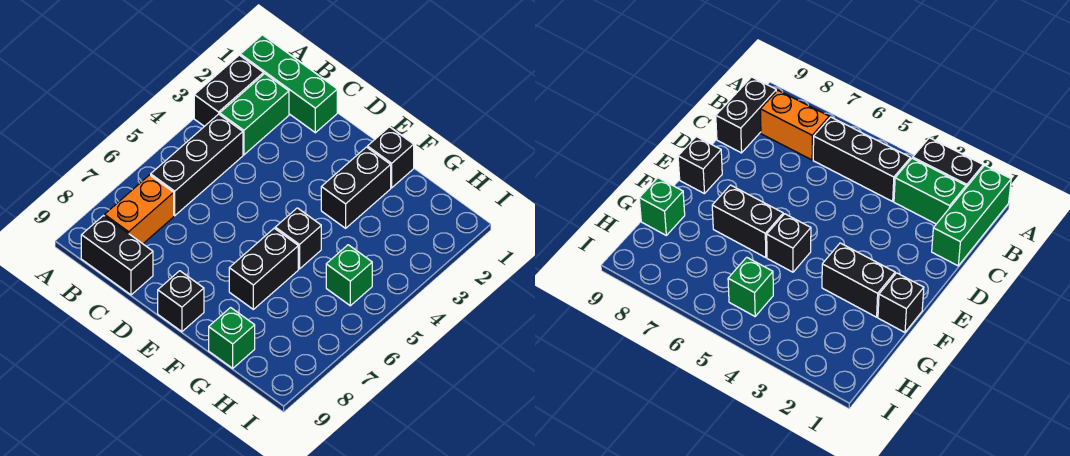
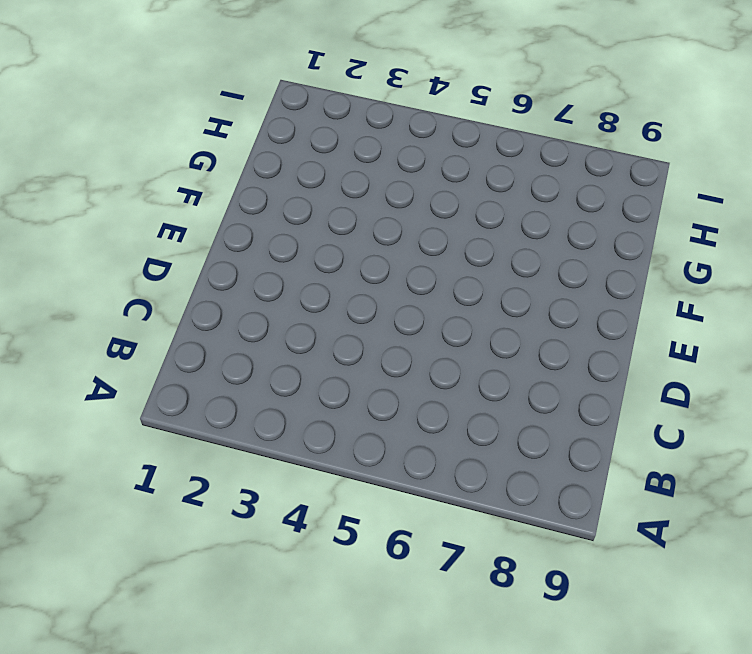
none -> green brick A1:C1 level 1
none -> black brick A2:A3 level 1
none -> green brick B2:B3 level 1

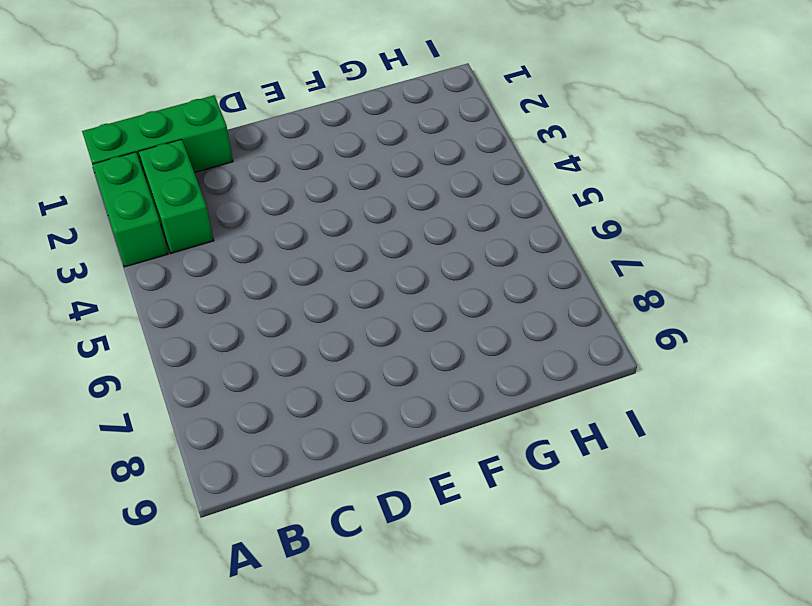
green brick A2:A3 level 1 -> black brick A2:A3 level 1
none -> black brick B4:B6 level 1
none -> orange brick B7:B8 level 1
none -> black brick B9:C9 level 1

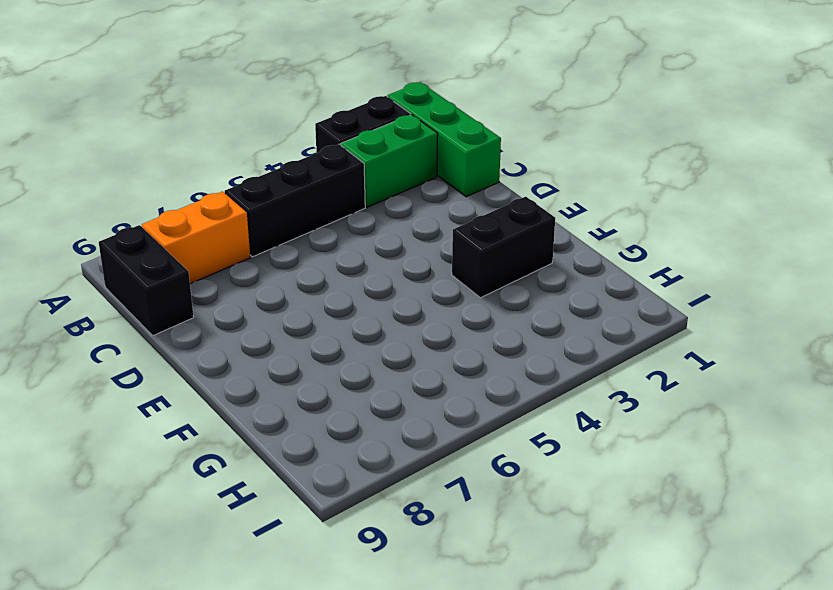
none -> black brick E9 level 1
none -> black brick F1 level 1
none -> black brick F5 level 1

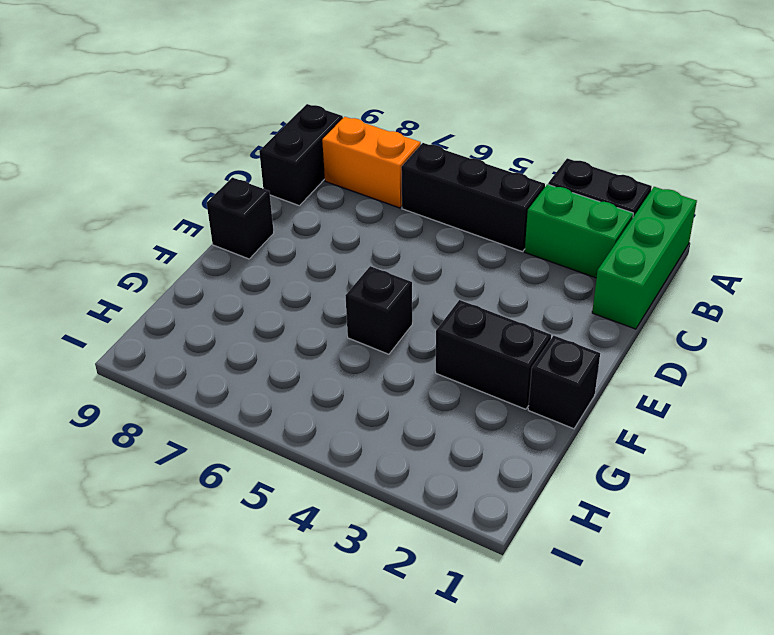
none -> black brick F6:F7 level 1
none -> green brick G9 level 1
none -> green brick H5 level 1

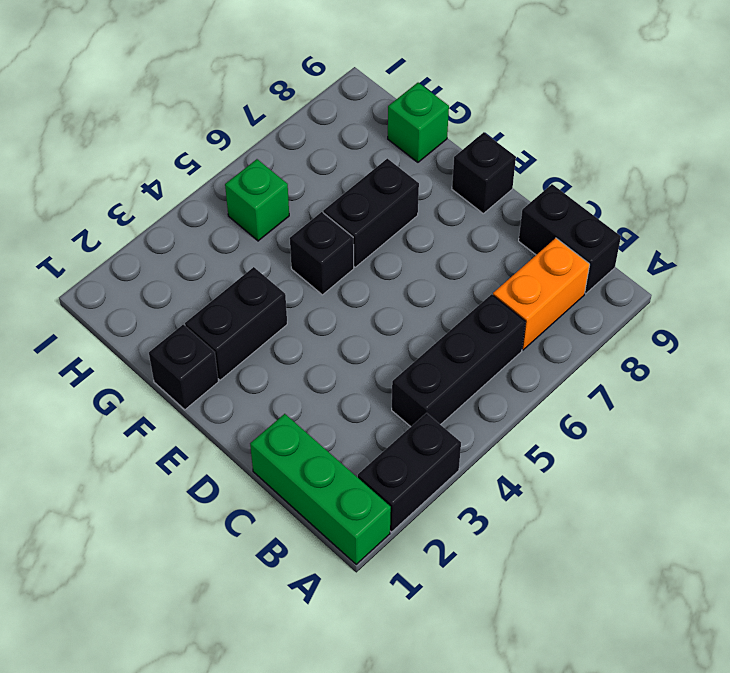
none -> green brick B2:B3 level 1

